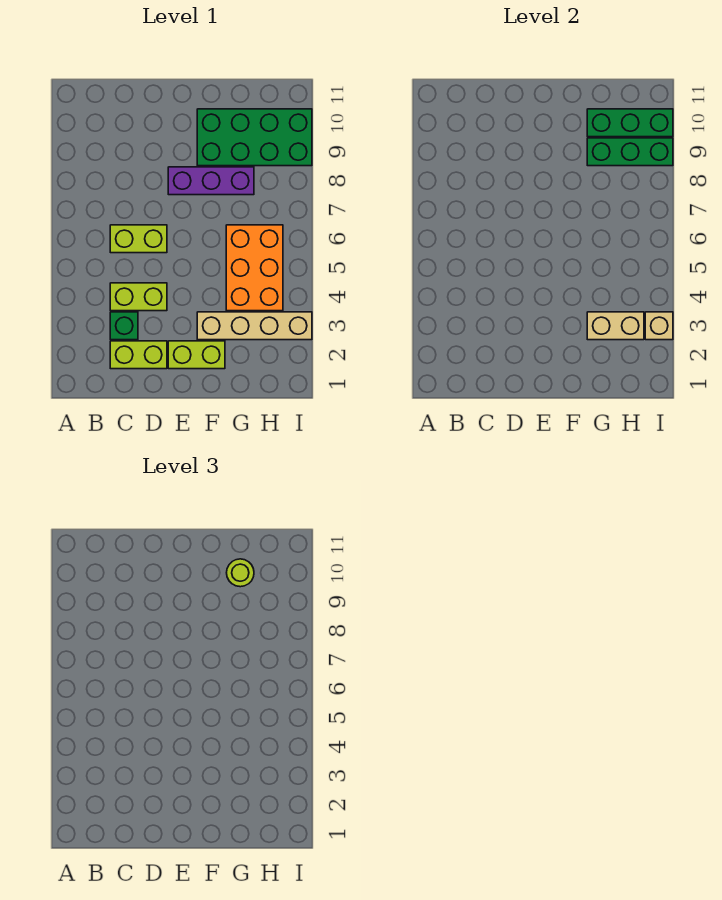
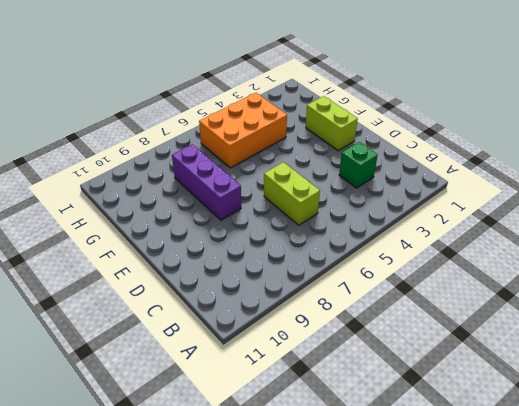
none -> lime brick C2:D2 level 1
none -> lime brick C4:D4 level 1
none -> tan brick F3:I3 level 1

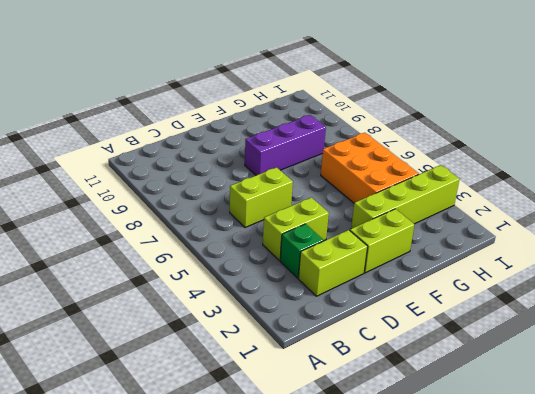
lime brick F3:I3 level 1 -> tan brick F3:I3 level 1
none -> green brick F9:I10 level 1
none -> tan brick G3:H3 level 2
none -> green brick G9:I9 level 2

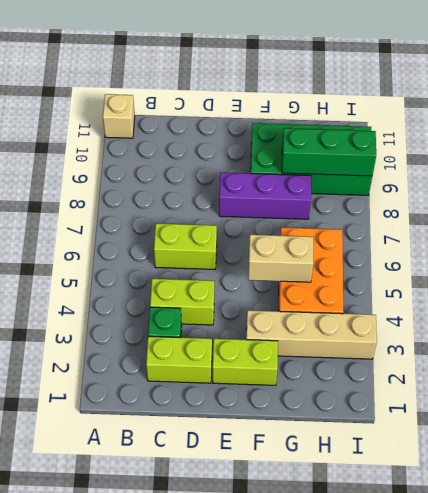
tan brick A11 level 1 -> tan brick I3 level 2
tan brick F5:G5 level 2 -> tan brick G3:H3 level 2
none -> green brick G10:I10 level 2
none -> lime round brick G10 level 3

